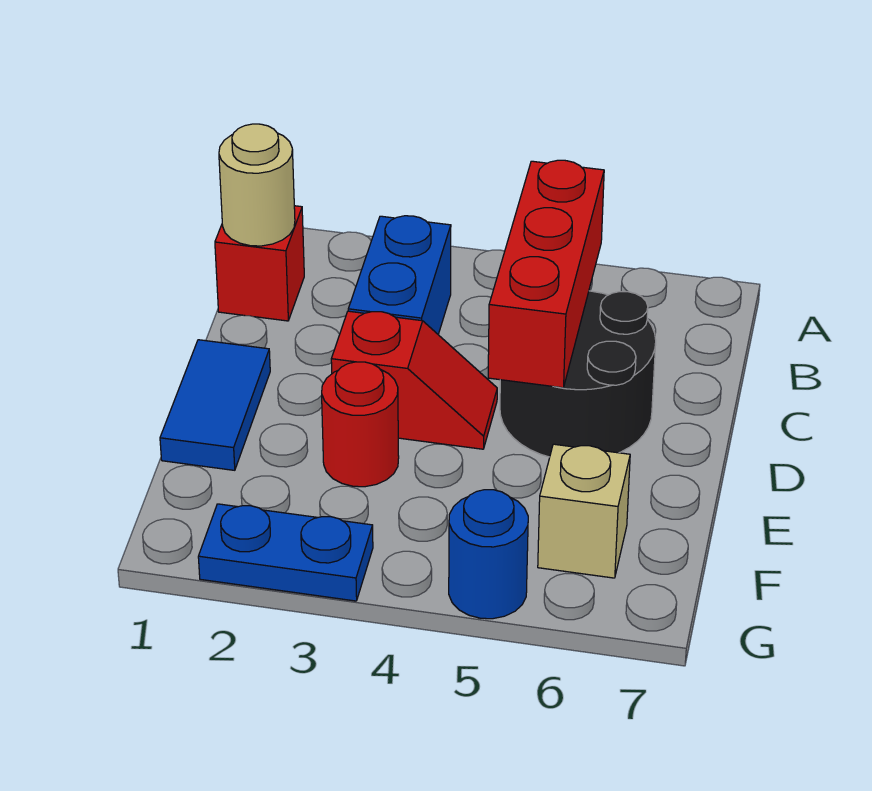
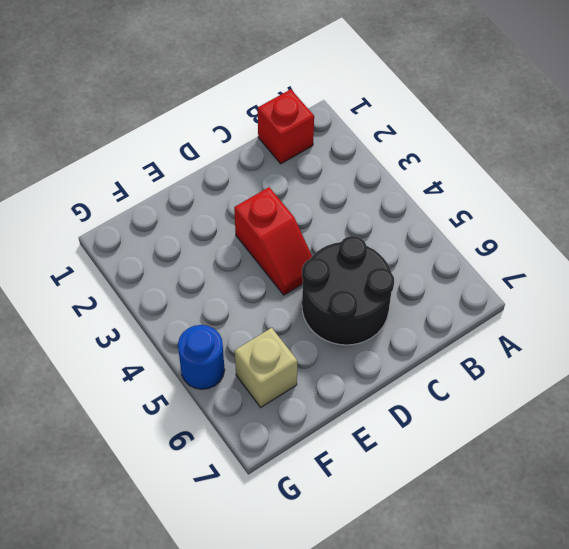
none -> blue brick B3:C3 level 1
none -> blue tile D1:E1 level 1

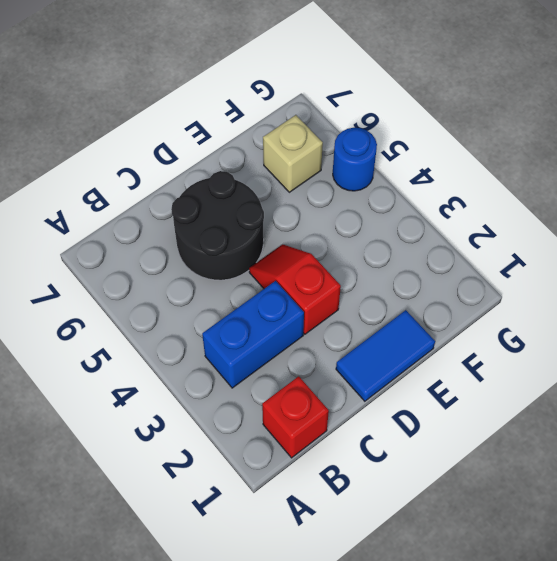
none -> red round brick E3 level 1
none -> blue plate G2:G3 level 1

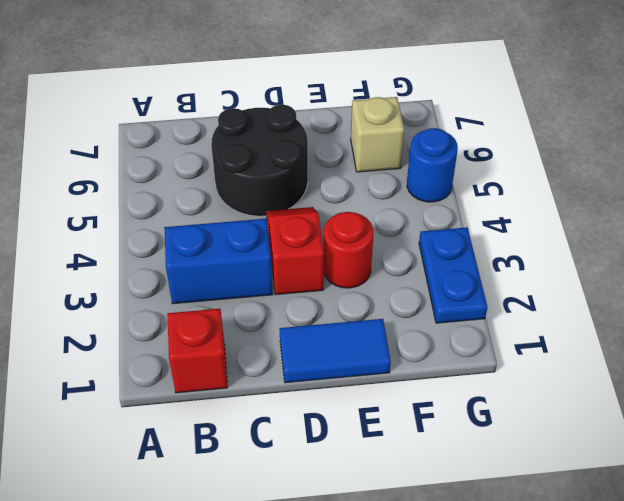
none -> tan round brick B1 level 2
none -> red brick B5:D5 level 2

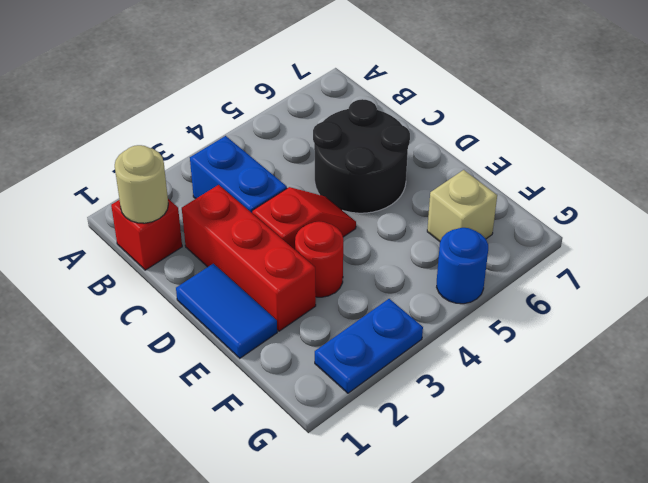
red brick C2:E2 level 1 -> red brick B5:D5 level 2

